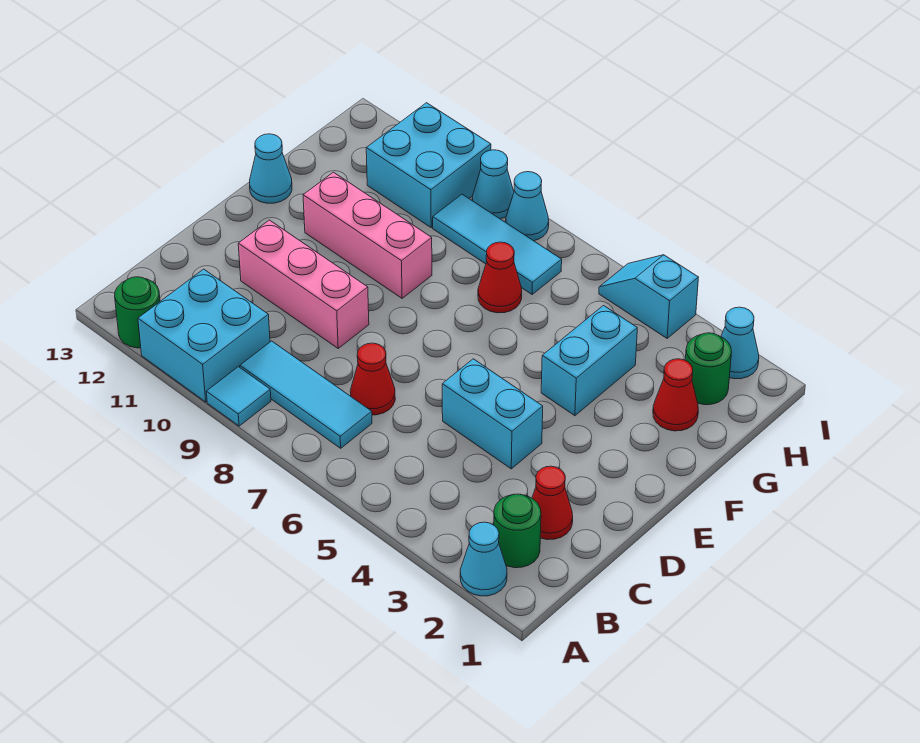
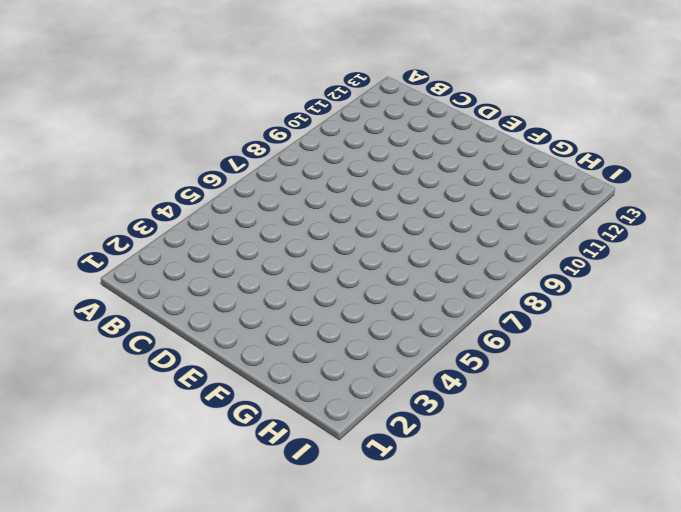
none -> cyan cone A2 level 1
none -> cyan tile A9 level 1
none -> cyan brick A10:B11 level 1

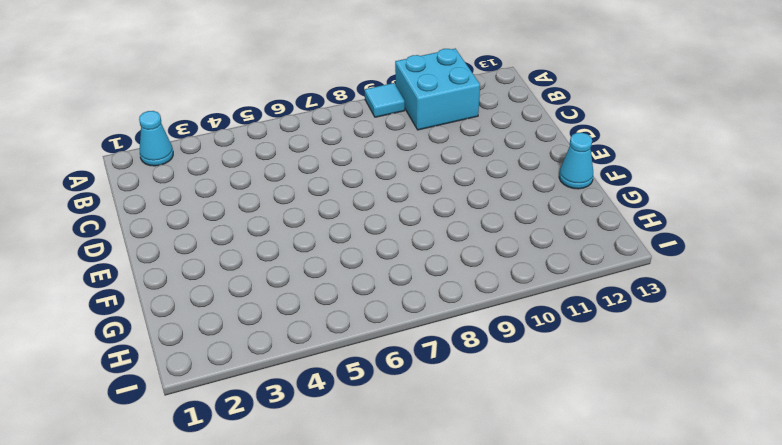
none -> green round brick A12 level 1
none -> green round brick B2 level 1
none -> cyan tile B7:B9 level 1

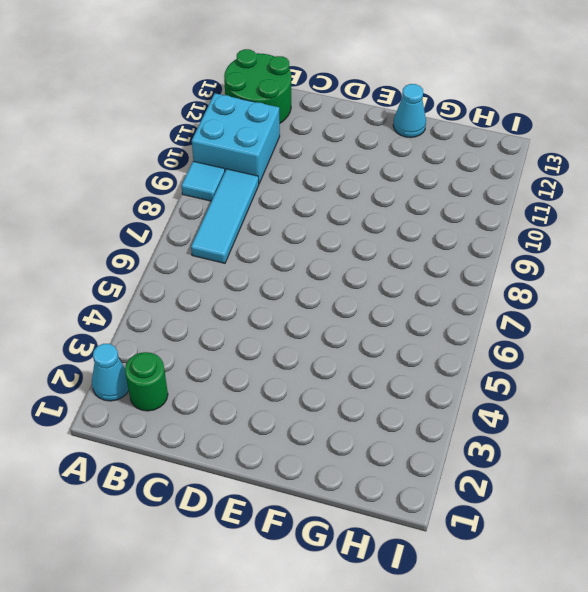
green round brick A12:B13 level 1 -> green round brick A12 level 1
none -> red cone C2 level 1
none -> red cone C7 level 1
none -> cyan brick D4:D5 level 1

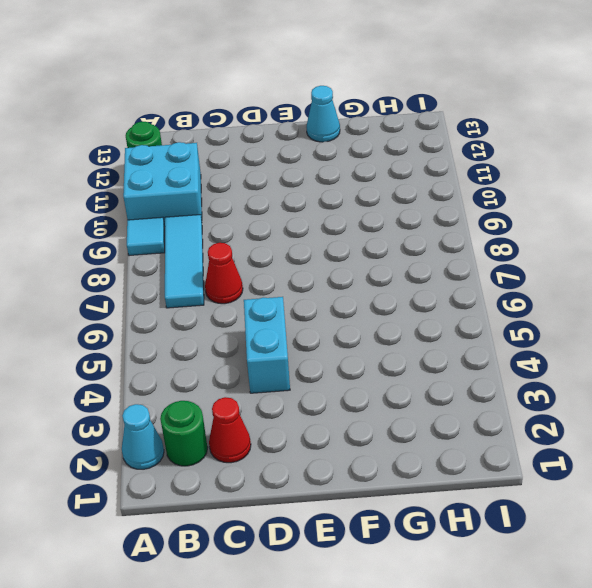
none -> pink brick D9:D11 level 1
none -> cyan brick F4:G4 level 1
none -> pink brick F9:F11 level 1

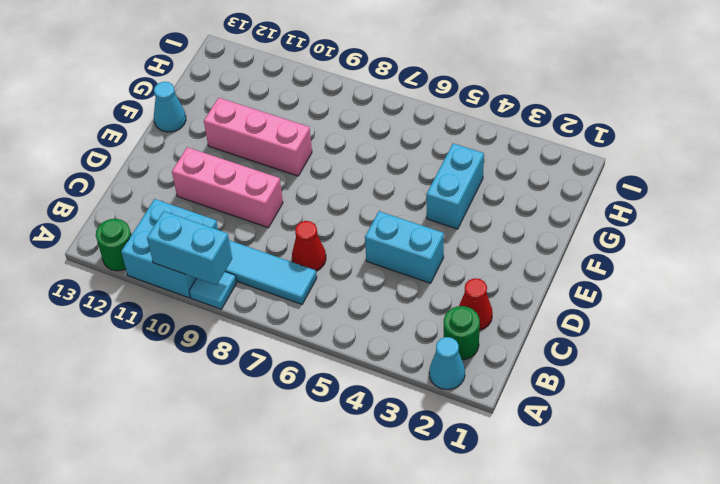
cyan brick A9:A10 level 2 -> none
none -> red cone G2 level 1
none -> red cone G7 level 1
none -> green round brick H2 level 1

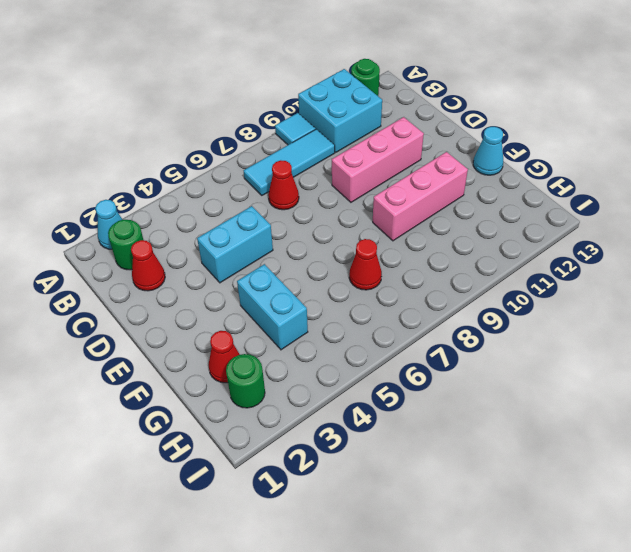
none -> cyan tile H7:H9 level 1
none -> cyan brick H10:I11 level 1
none -> cyan cone I2 level 1

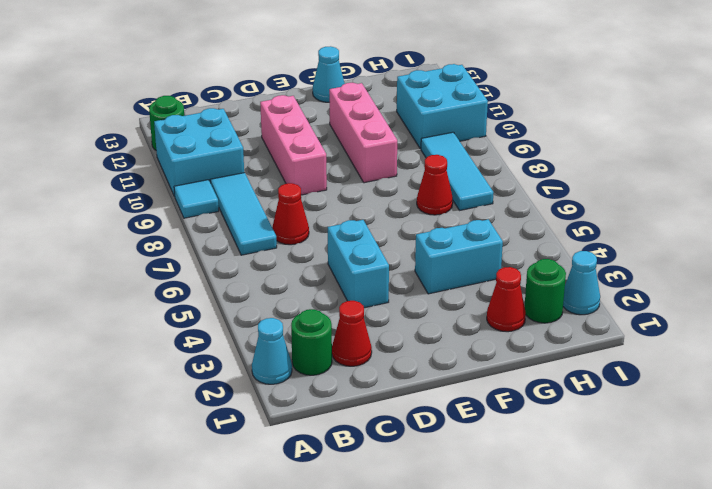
none -> cyan slope I4:I5 level 1 top 4
none -> cyan cone I8 level 1
none -> cyan cone I9 level 1

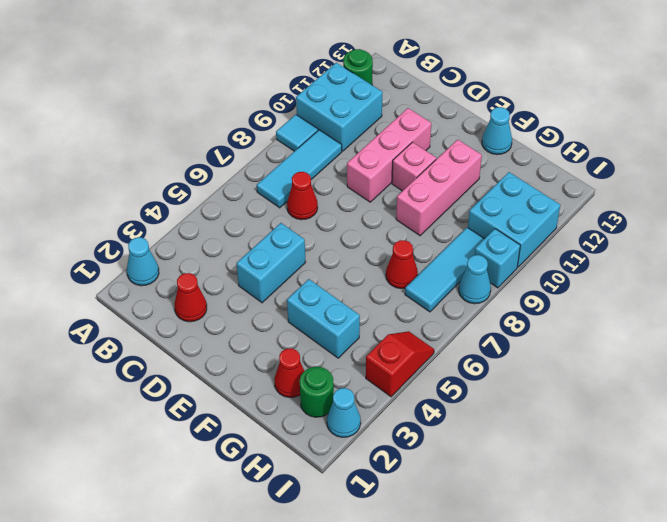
pink brick E10 level 1 -> none
red slope I4:I5 level 1 top 4 -> cyan slope I4:I5 level 1 top 4
cyan brick I9 level 1 -> cyan cone I9 level 1
none -> green round brick B2 level 1

